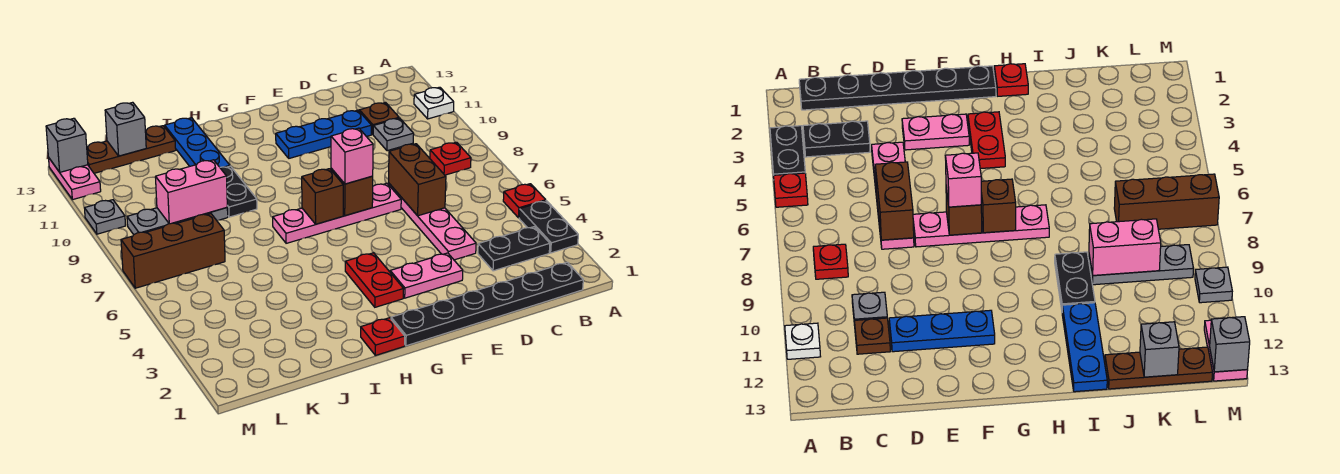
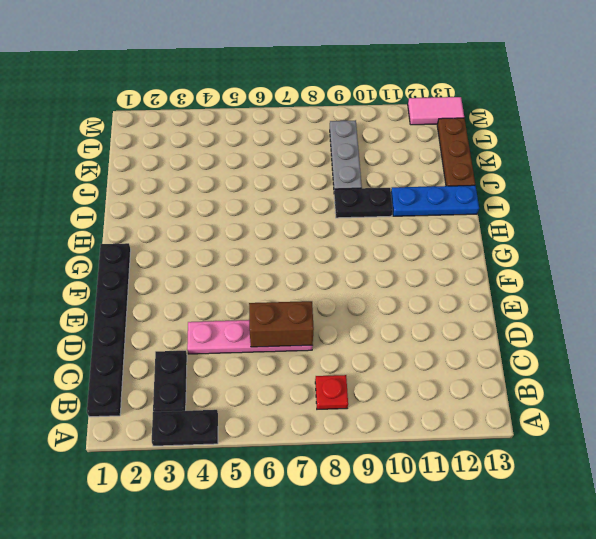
pink tile M12:M13 level 1 -> pink plate M12:M13 level 1
none -> red plate A5 level 1
none -> white plate A11 level 1
none -> grey plate C10 level 1

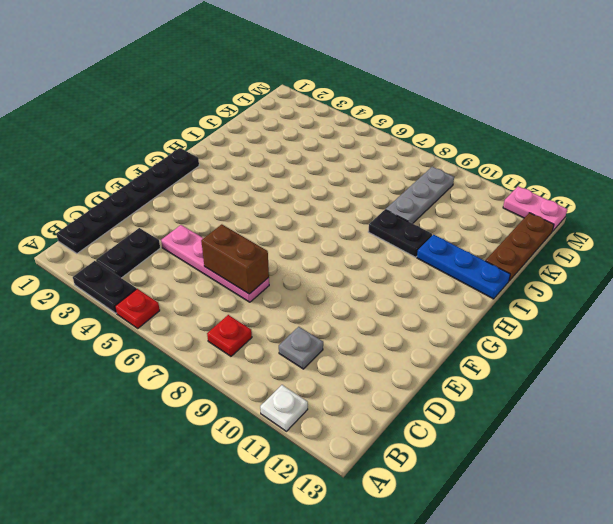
none -> brown plate C11 level 1
none -> blue plate D11:F11 level 1
none -> pink plate E3:F3 level 1

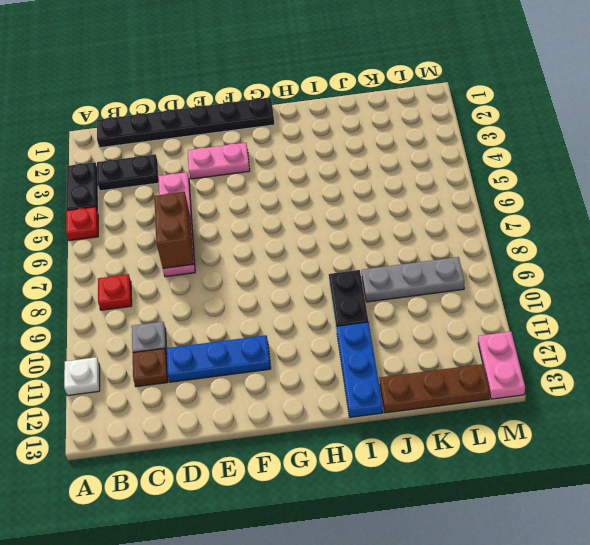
none -> pink plate E7:H7 level 1
none -> red plate G3:G4 level 1
none -> red plate H1 level 1

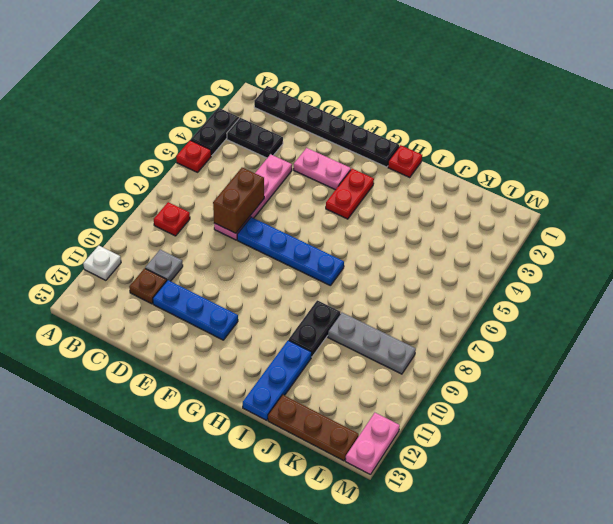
blue plate E7:H7 level 1 -> pink plate E7:H7 level 1
none -> brown brick K7:M7 level 1
none -> grey plate M10 level 1
none -> brown brick F7 level 2

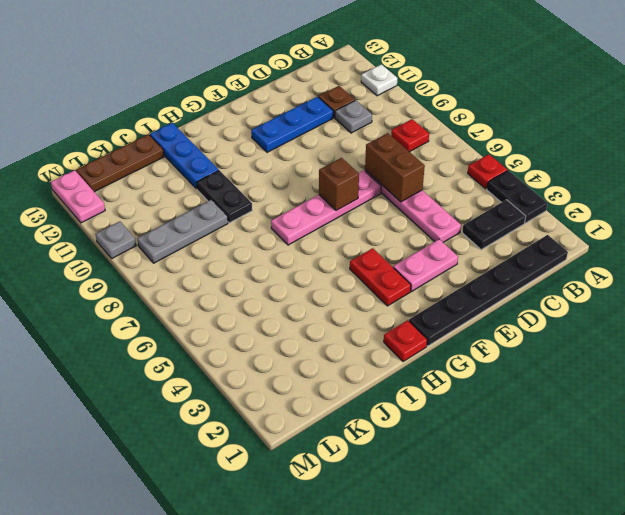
none -> brown brick K7:M7 level 1
none -> brown brick G7 level 2
none -> pink brick J9:K9 level 2

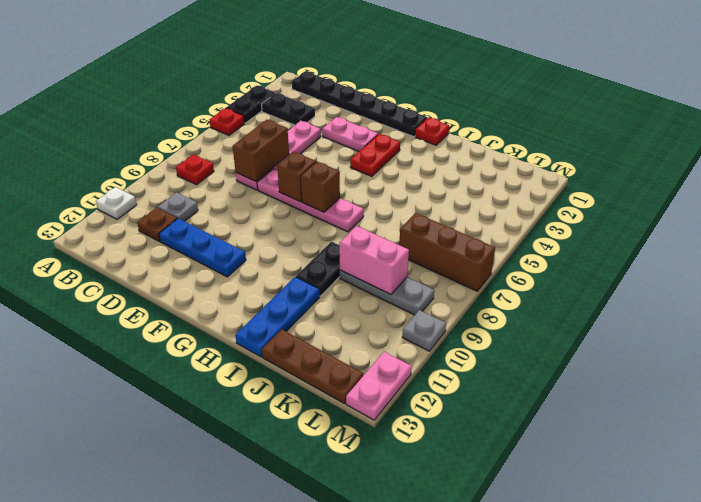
none -> grey brick K13 level 2
none -> grey brick M13 level 2
none -> pink brick F7 level 3

